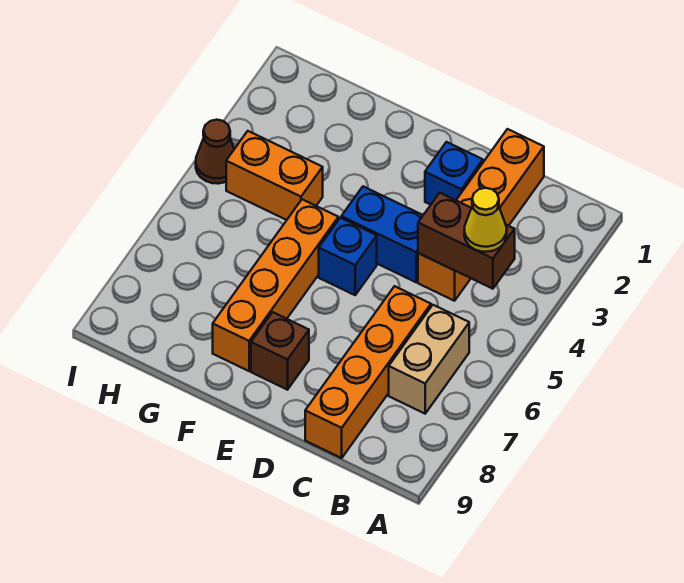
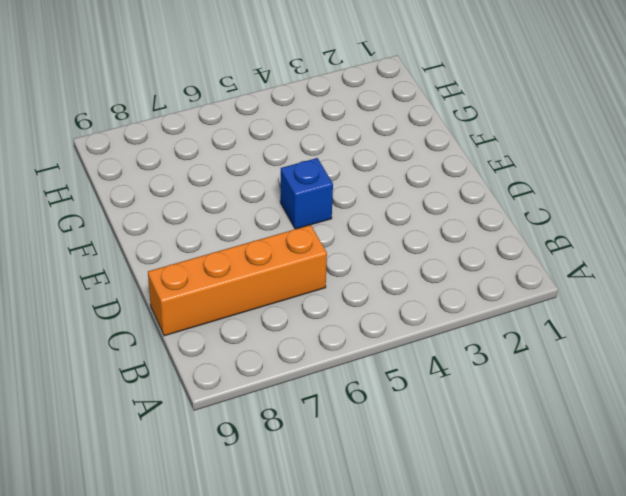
none -> tan brick B6:B7 level 1
none -> orange brick C1:C4 level 1
none -> blue brick D2 level 1

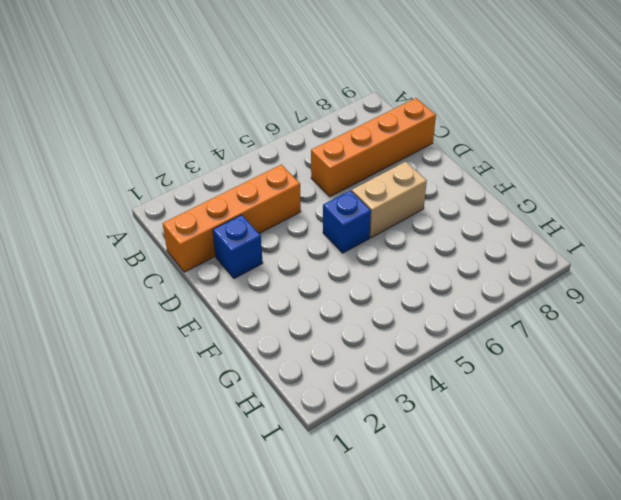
tan brick E6:E7 level 1 -> tan brick B6:B7 level 1
none -> blue brick D4:E4 level 1
none -> brown brick E8 level 1
none -> orange brick F5:F8 level 1

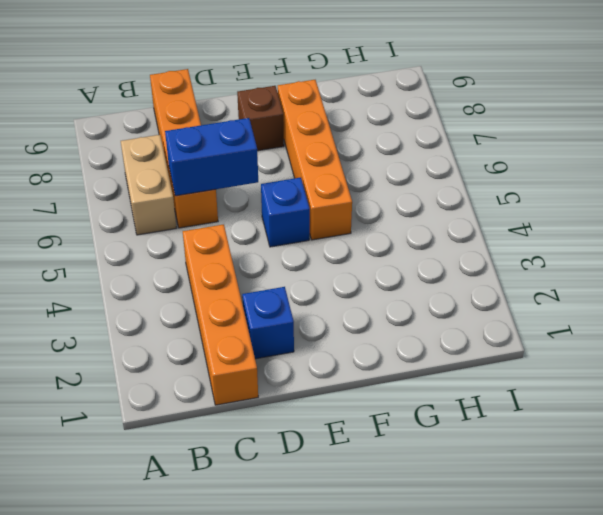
blue brick C6:D6 level 2 -> blue brick D4:E4 level 1
none -> orange brick G4:H4 level 1
none -> brown cone I4 level 1
none -> brown brick B4:C4 level 2

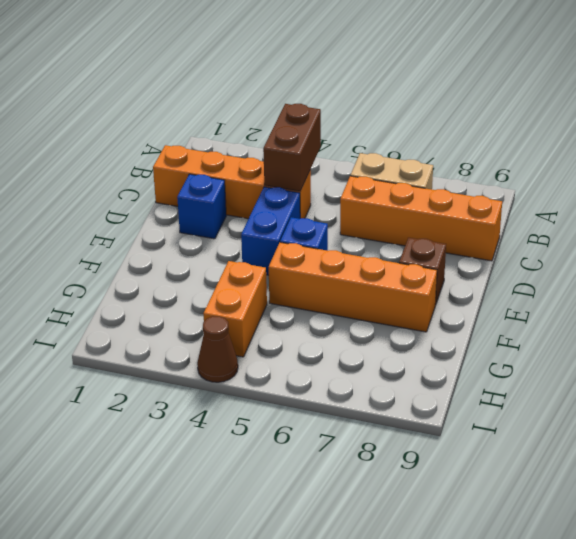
none -> yellow cone B4 level 3

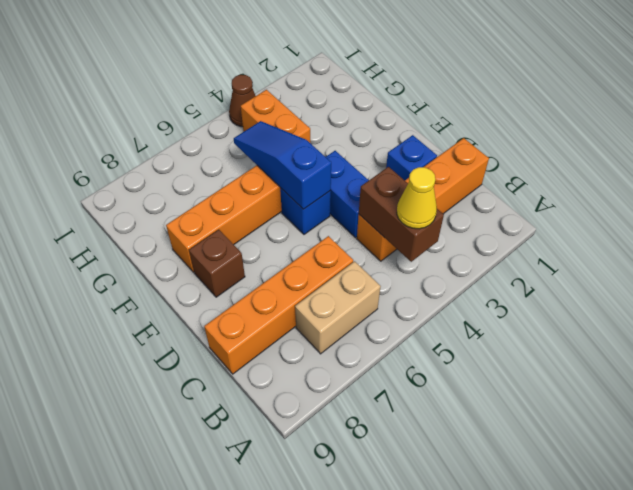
blue slope E5:G5 level 2 top E -> none

